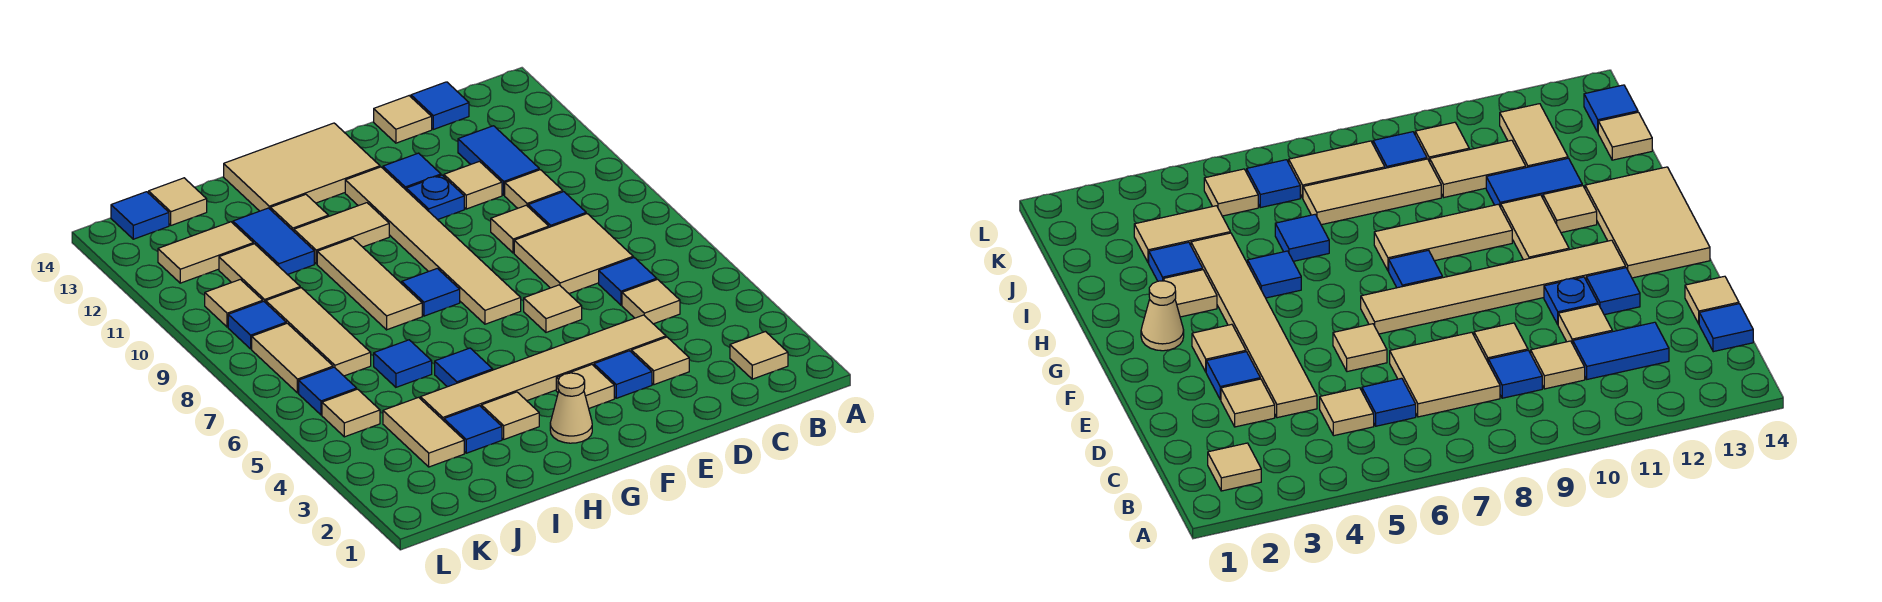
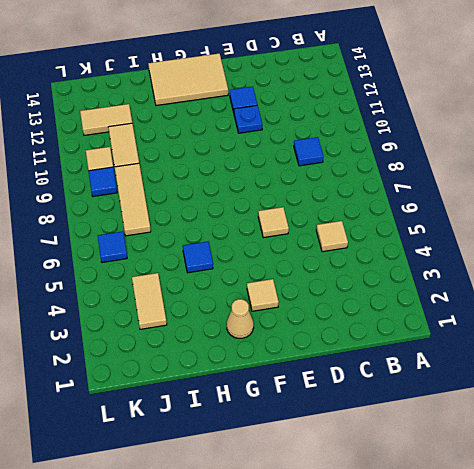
none -> tan tile B2 level 1
none -> blue tile C6 level 1
none -> tan tile C7:D8 level 1
none -> tan tile C10 level 1

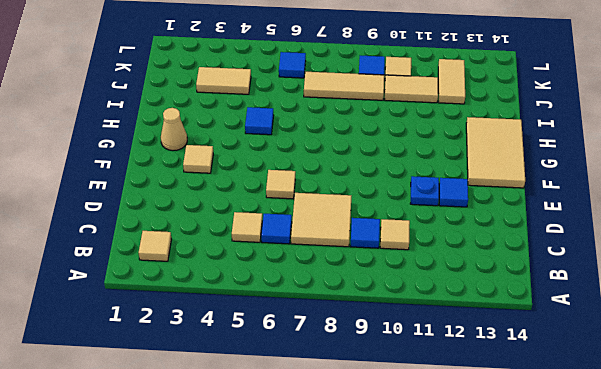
none -> blue tile C11:C12 level 1
none -> blue tile C14 level 1
none -> tan tile D3 level 1
none -> tan tile D4:I4 level 1

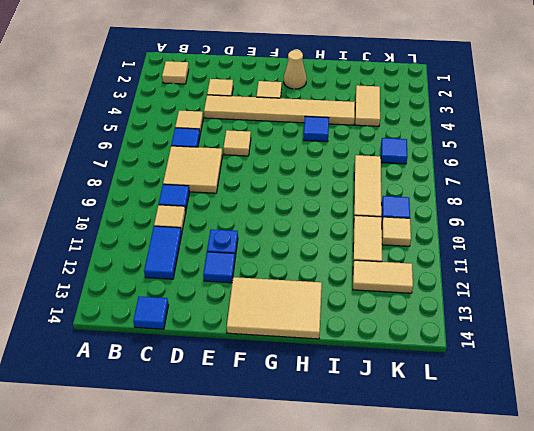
none -> tan tile D9 level 1
none -> tan tile D11 level 1
none -> tan tile D14 level 1
none -> blue tile E3 level 1

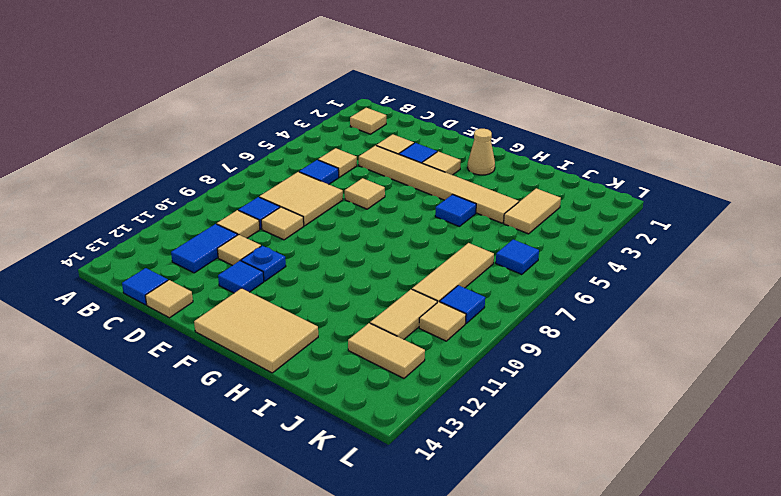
none -> tan tile F7:F12 level 1
none -> blue tile G8 level 1
none -> tan tile G11:H11 level 1
none -> tan tile H3 level 1

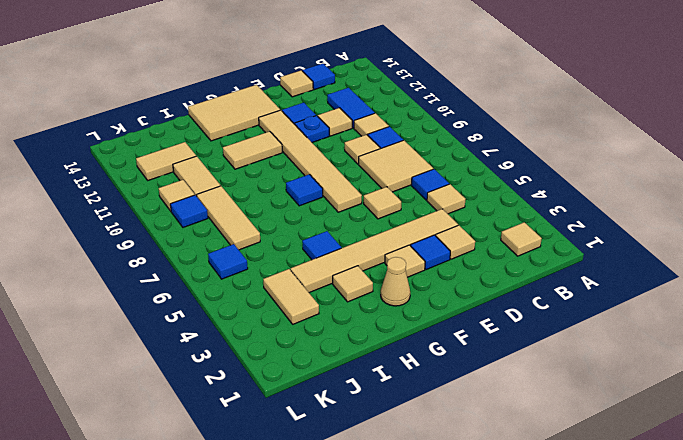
none -> tan tile H8:H10 level 1
none -> tan tile H12 level 1
none -> blue tile I3 level 1
none -> blue tile I6 level 1

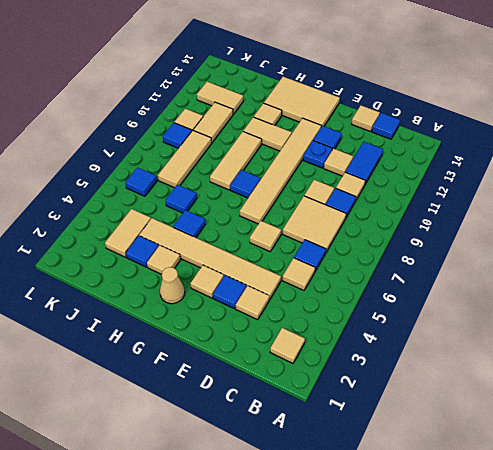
none -> blue tile I11:I12 level 1
none -> tan tile J14 level 1
none -> tan tile K5 level 1
none -> tan tile K7:K8 level 1

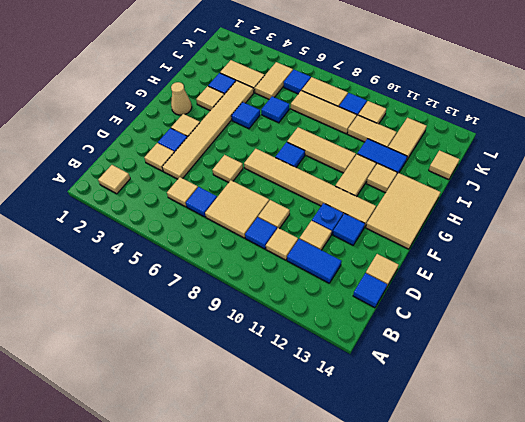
tan tile J5:K5 level 1 -> tan tile K5 level 1
none -> blue tile K14 level 1

